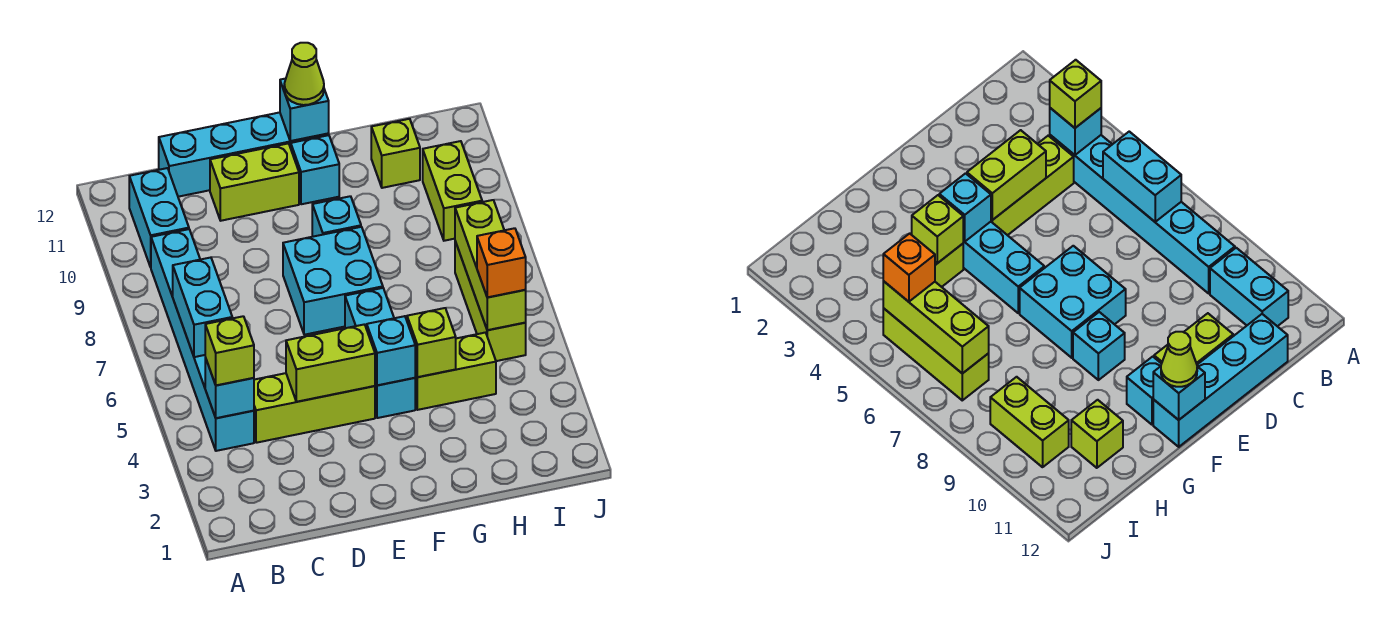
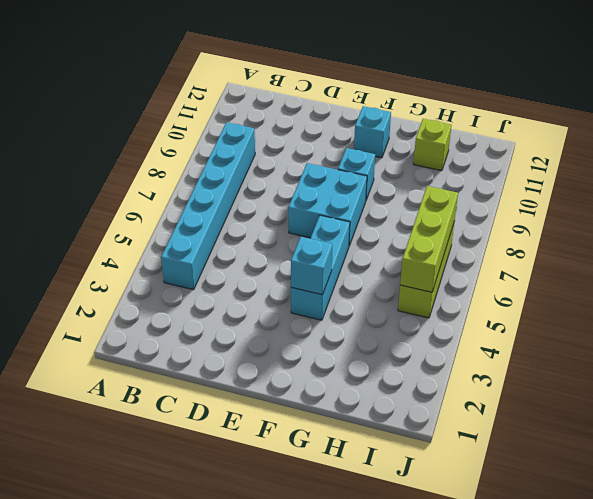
none -> cyan brick B10:B11 level 1
none -> lime brick C4:E4 level 1
none -> cyan brick C12:F12 level 1

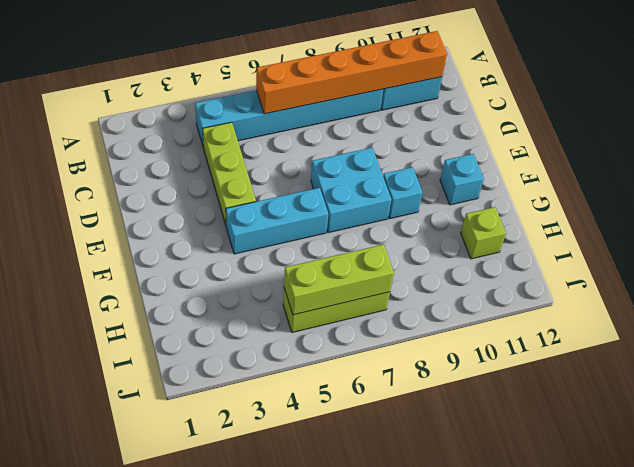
orange brick B6:B11 level 2 -> cyan brick B6:B7 level 2
none -> cyan brick C12:F12 level 1
none -> lime brick D11:E11 level 1
none -> lime brick G4:H4 level 1

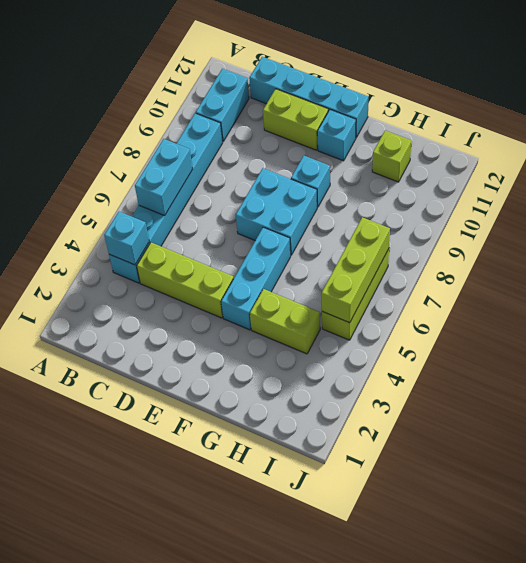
none -> lime brick I9:I10 level 1
none -> lime brick D4:E4 level 2
none -> cyan brick F4 level 2

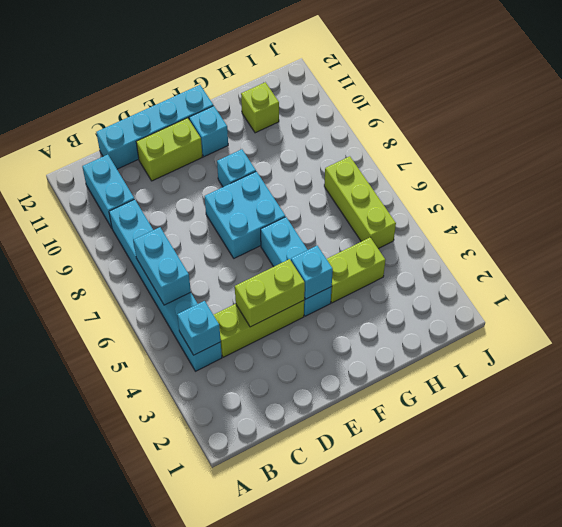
none -> lime brick I9:I10 level 1
none -> cyan brick F12 level 2
none -> lime brick G4 level 2

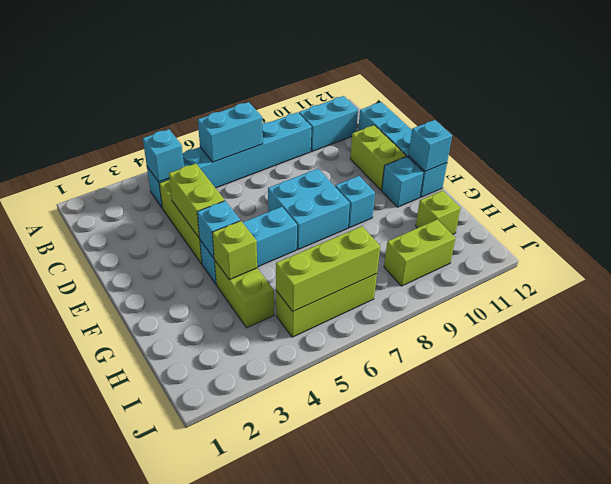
none -> lime brick B4 level 3
none -> lime cone F12 level 3
none -> orange brick I5 level 3

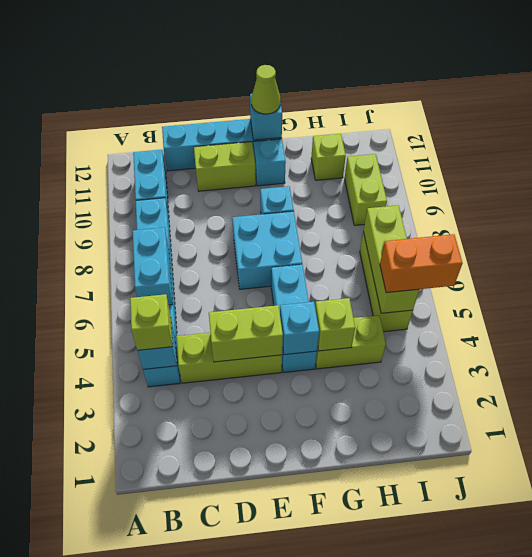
orange brick I5:J5 level 3 -> orange brick I5 level 3

